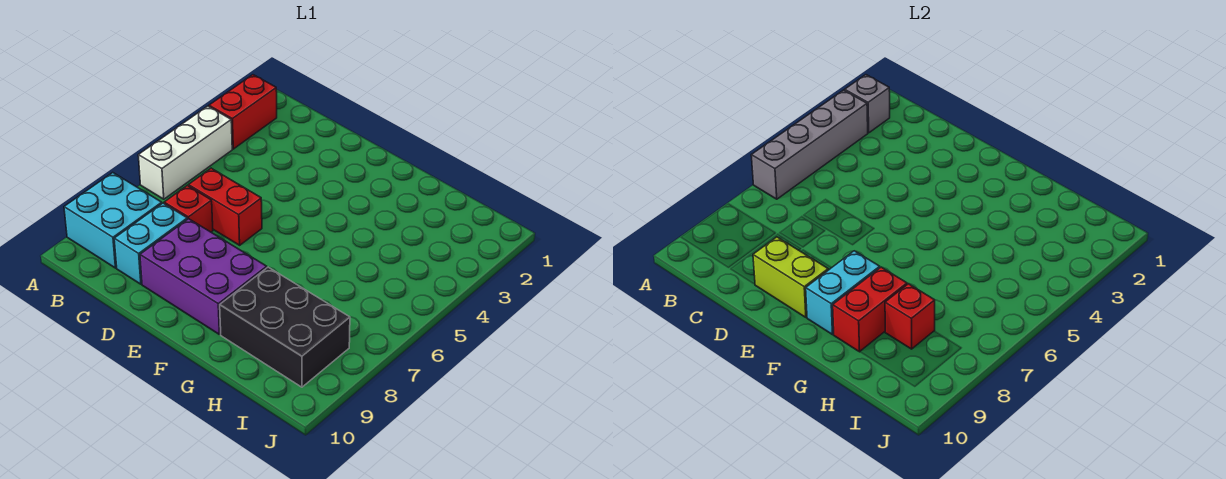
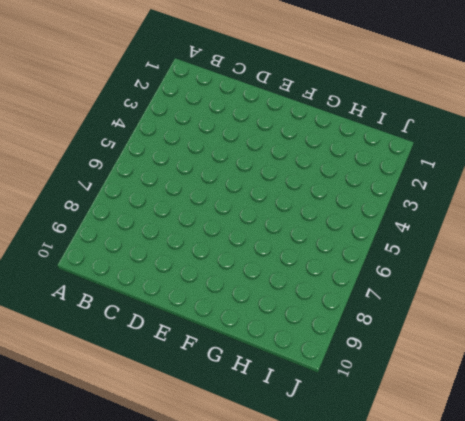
none -> red brick A2:A3 level 1
none -> white brick A4:A6 level 1
none -> cyan brick A8:B9 level 1

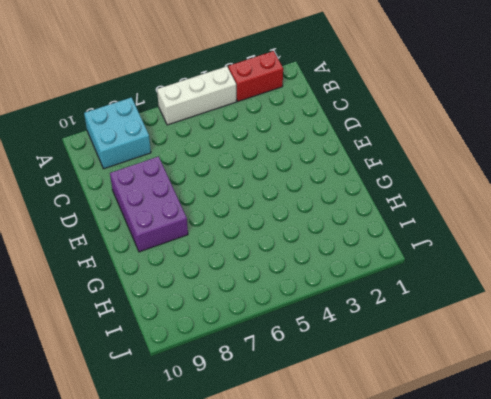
none -> red brick C6:D6 level 1
none -> red brick C7 level 1
none -> cyan brick C8:C9 level 1

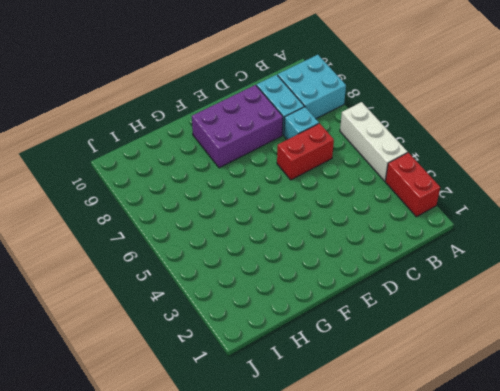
cyan brick C7 level 1 -> red brick C7 level 1
none -> black brick G8:I9 level 1
none -> grey brick A2 level 2
none -> grey brick A3:A6 level 2

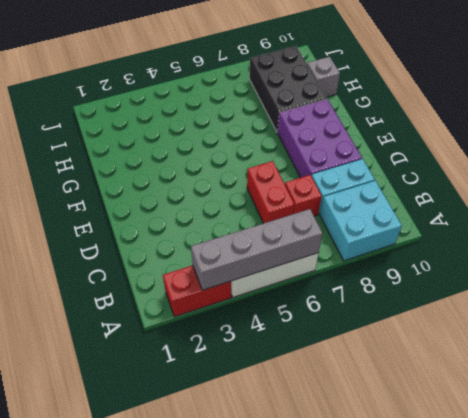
grey brick H10 level 1 -> grey brick A2 level 2
none -> lime brick D9:E9 level 2
none -> cyan brick F8:F9 level 2
none -> red brick G8:G9 level 2

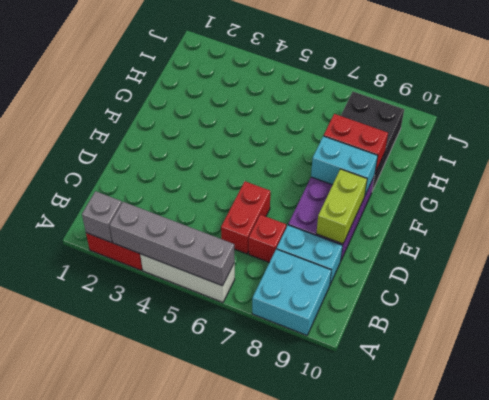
none -> red brick H8 level 2

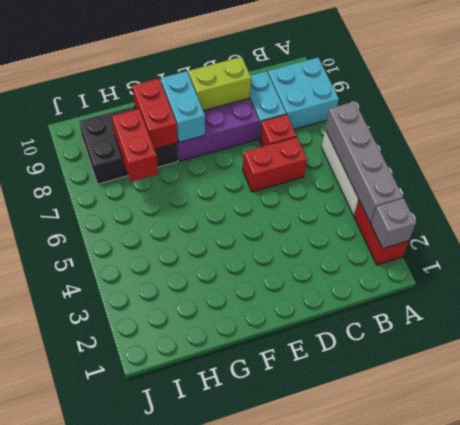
red brick H7:H8 level 2 -> red brick H8 level 2

